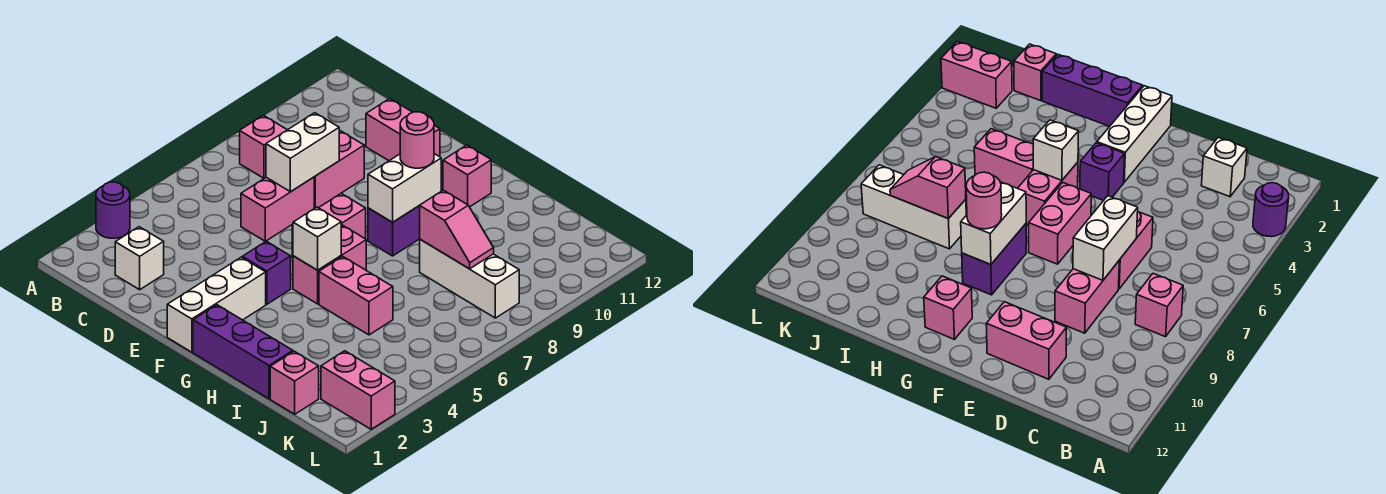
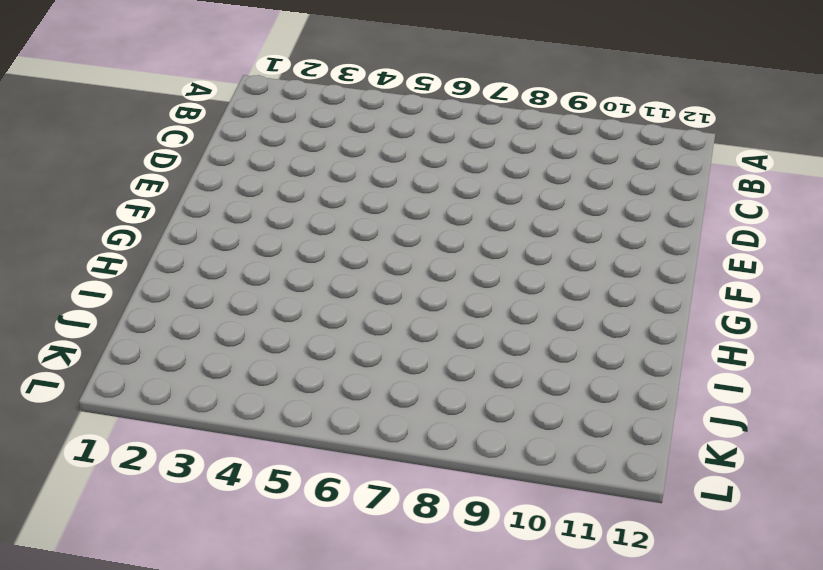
none -> purple round brick A3 level 1
none -> pink brick B8 level 1
none -> white brick C2 level 1

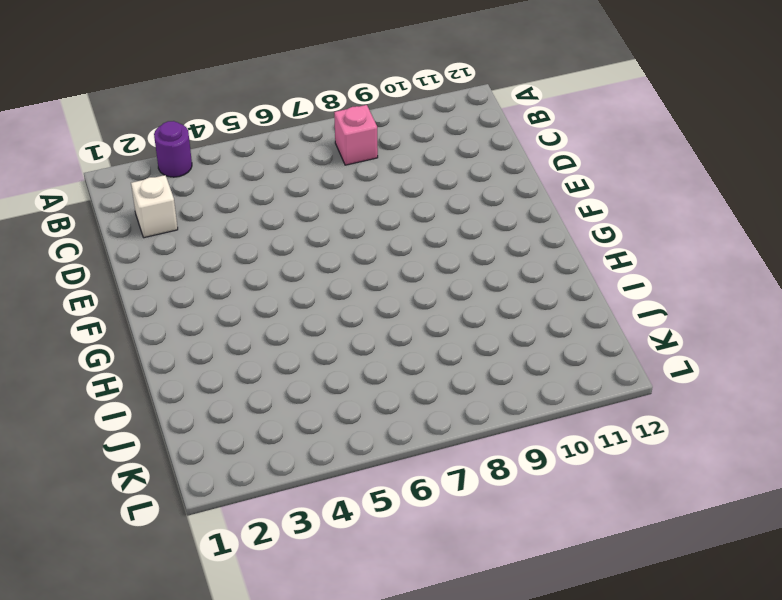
none -> pink brick D6:D7 level 1
none -> pink brick D8:D9 level 1
none -> pink brick D11:E11 level 1

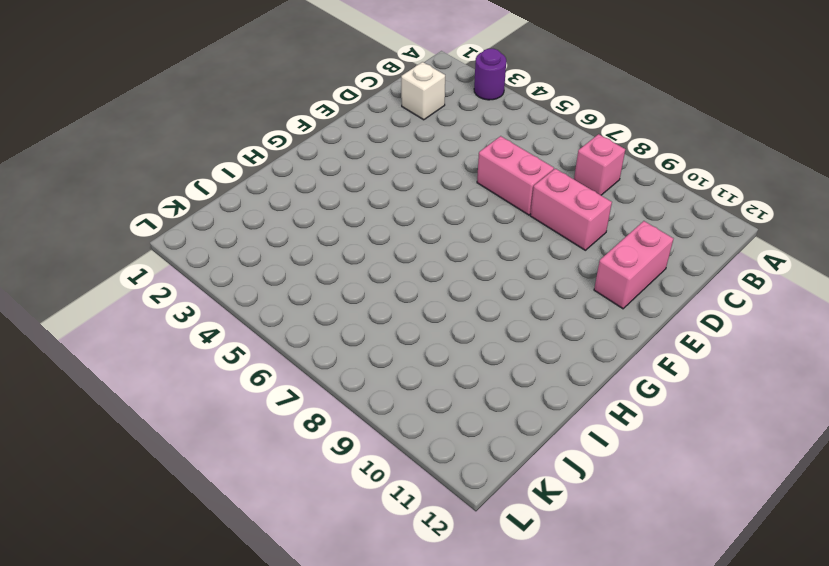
none -> white brick F1:F3 level 1
none -> purple brick F4 level 1
none -> pink brick F6:F7 level 1

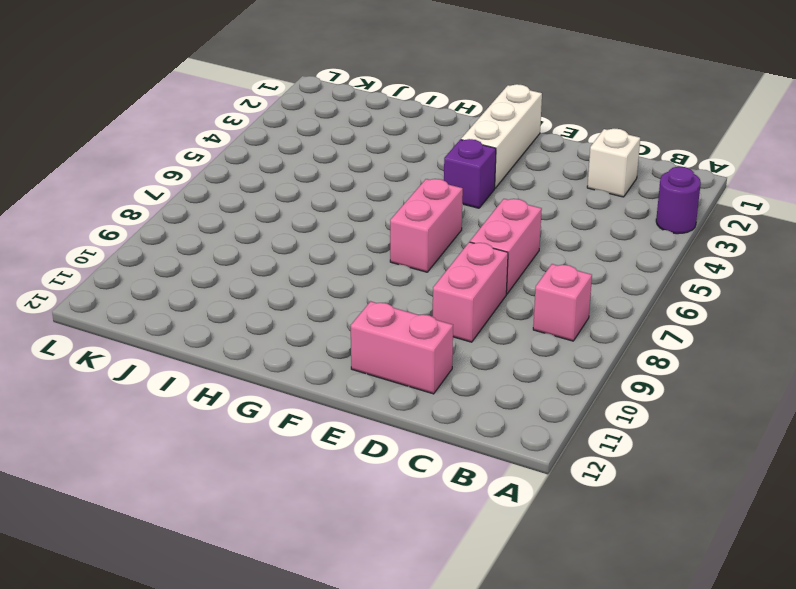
none -> purple brick G1:I1 level 1
none -> pink brick G5:G6 level 1
none -> purple brick G8:G9 level 1

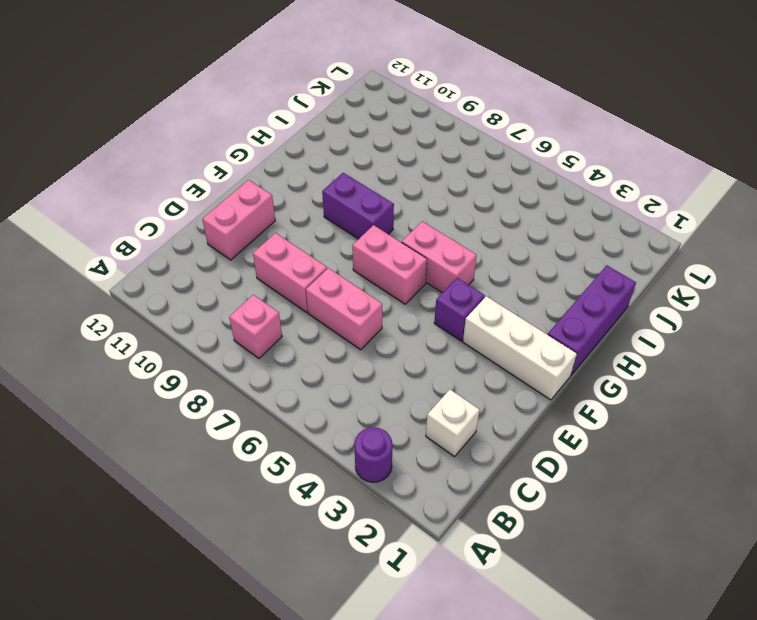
none -> pink brick G11 level 1
none -> pink brick H5:I5 level 1
none -> white brick I8:K8 level 1

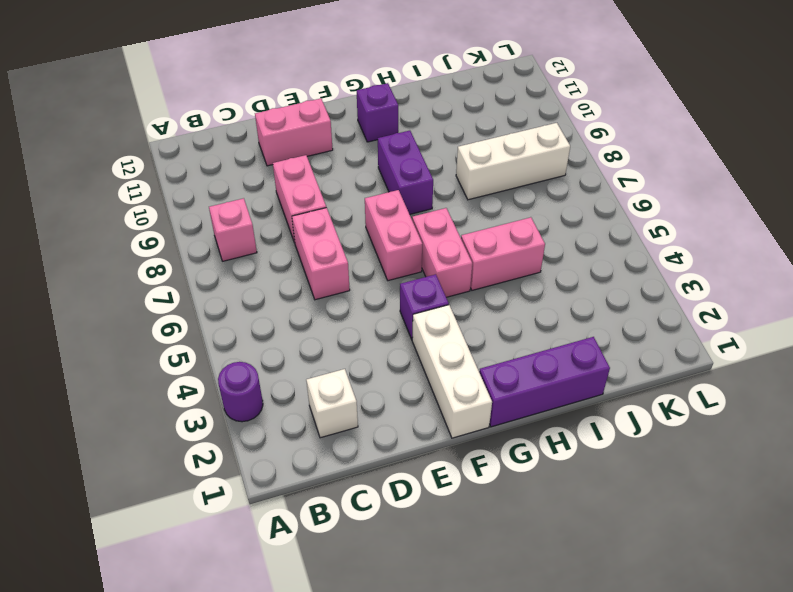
purple brick G11 level 1 -> pink brick G11 level 1
none -> pink brick J1 level 1
none -> pink brick K2:L2 level 1
none -> white brick D7:D8 level 2

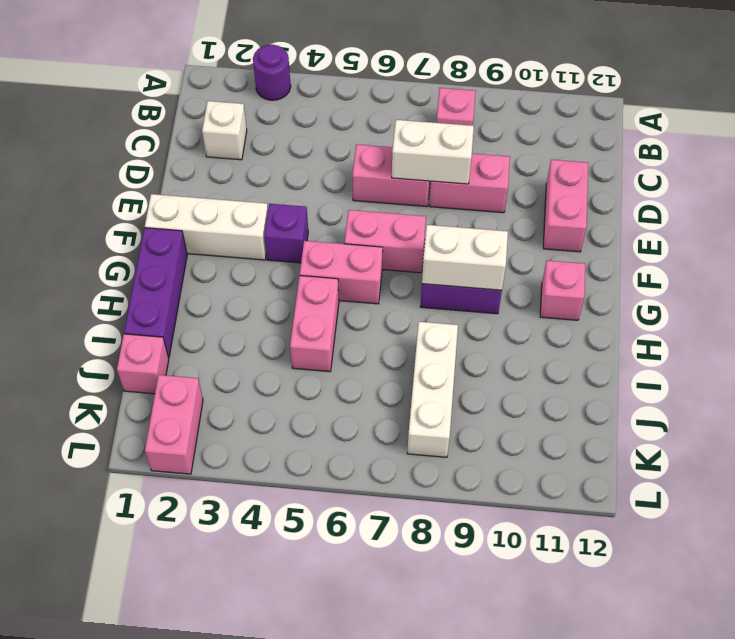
none -> white brick G5 level 2
none -> pink slope I8:J8 level 2 top I
none -> pink round brick G9 level 3

